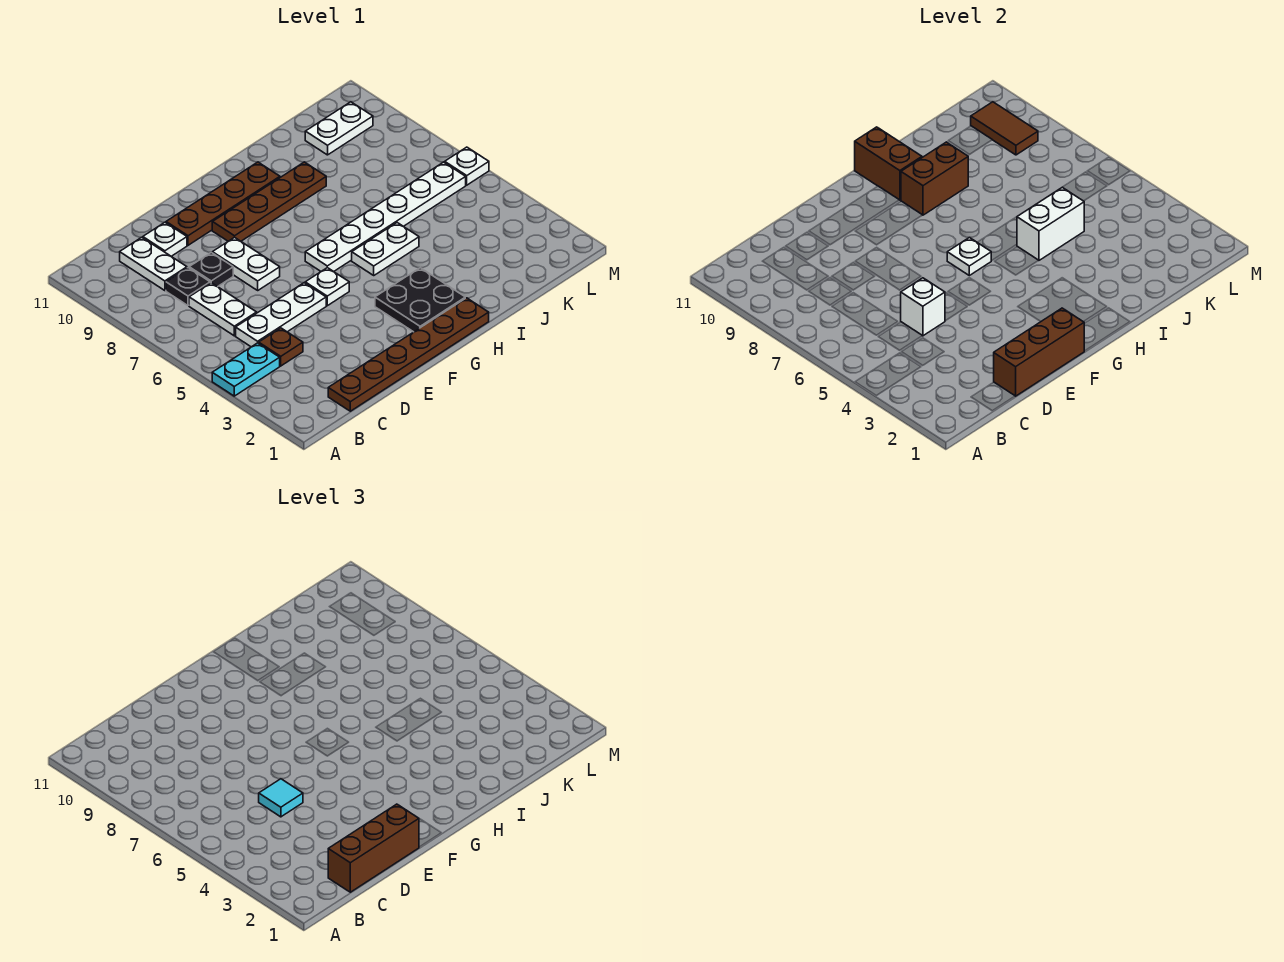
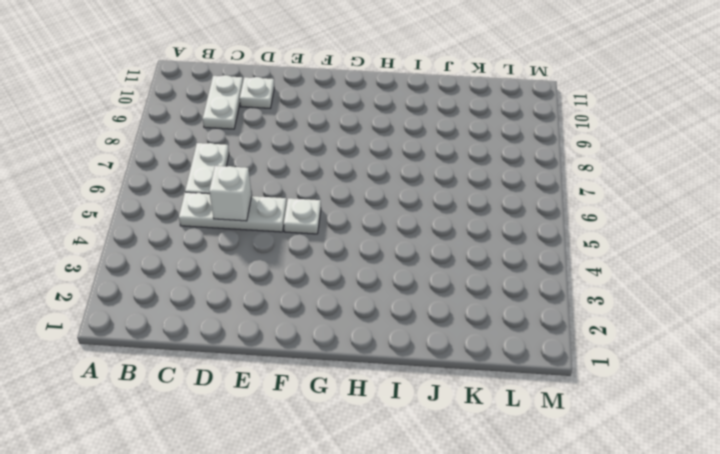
none -> cyan plate A4:B4 level 1
none -> brown plate C1:H1 level 1
none -> brown plate C4 level 1

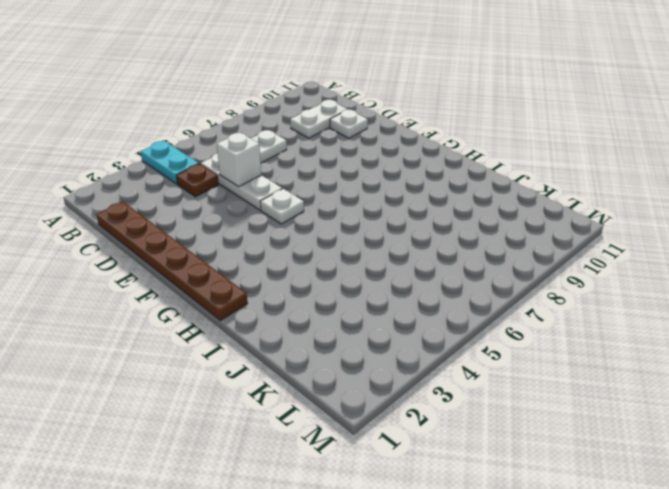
none -> black plate C8 level 1
none -> black plate D8 level 1
none -> white plate E7:E8 level 1

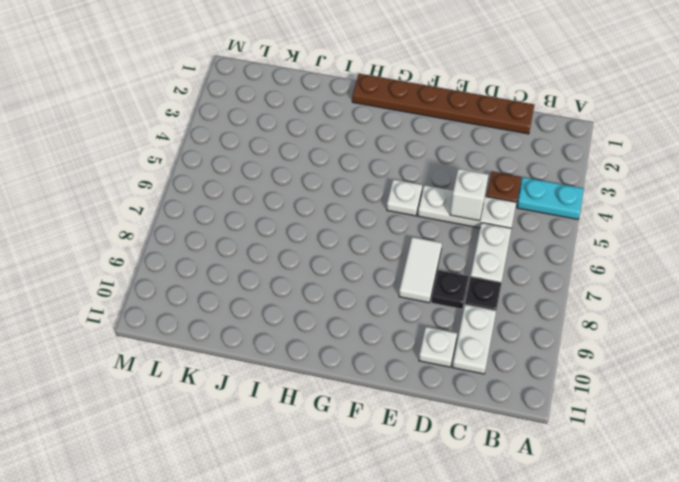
white tile E7:E8 level 1 -> white plate E7:E8 level 1
none -> brown plate E10:H10 level 1
none -> brown plate F9:I9 level 1
none -> black plate G2:H3 level 1

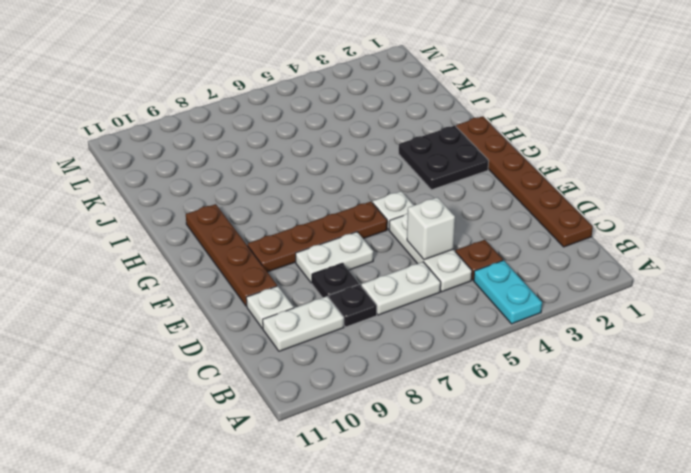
brown plate F6:F9 level 1 -> brown plate F9:I9 level 1
none -> white plate G6:L6 level 1
none -> white plate H5:I5 level 1
none -> white plate K10:L10 level 1

